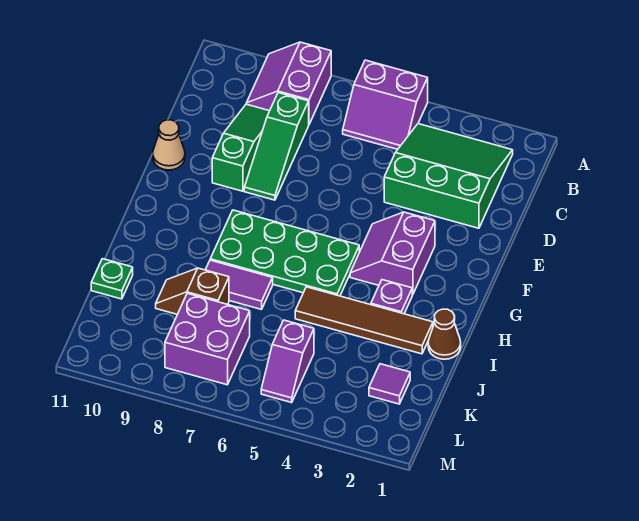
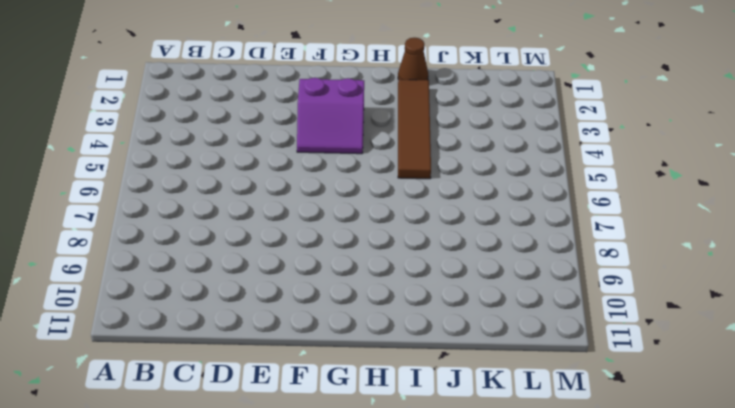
none -> purple slope A5:B6 level 1 top A
none -> purple slope A8:B9 level 1 top 8
none -> green slope B2:D4 level 1 top D

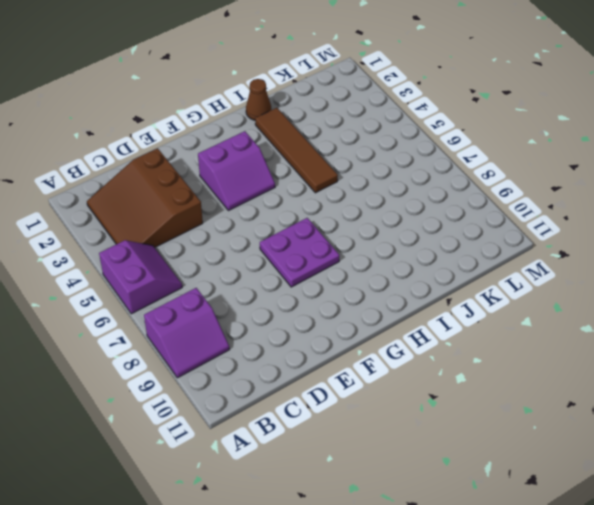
brown slope B2:D4 level 1 top D -> green slope B2:D4 level 1 top D
purple plate F7:G8 level 1 -> green plate G5:H8 level 1
none -> green slope C8:E8 level 1 top C
none -> green slope C9:E9 level 1 top E
none -> tan cone E11 level 1

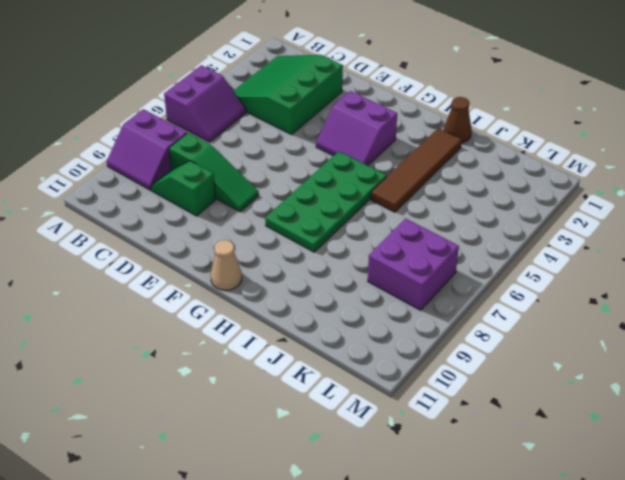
green slope C9:D9 level 1 top D -> green slope C9:E9 level 1 top E
tan cone G11 level 1 -> tan cone E11 level 1
none -> purple plate H3 level 1
none -> purple tile I7:I8 level 1
none -> brown slope J8:J9 level 1 top 8

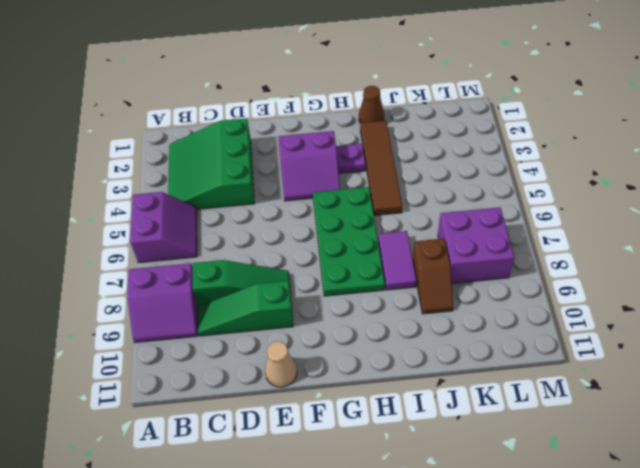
none -> green plate J11 level 1
none -> purple tile K2 level 1
none -> purple slope K5:L5 level 1 top K

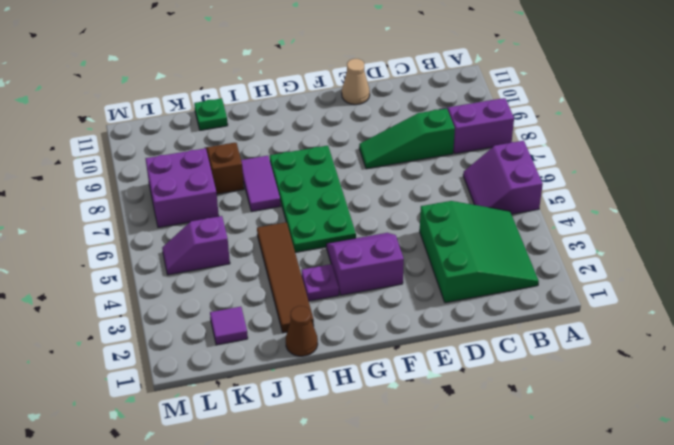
none -> green slope C9:E9 level 1 top E

